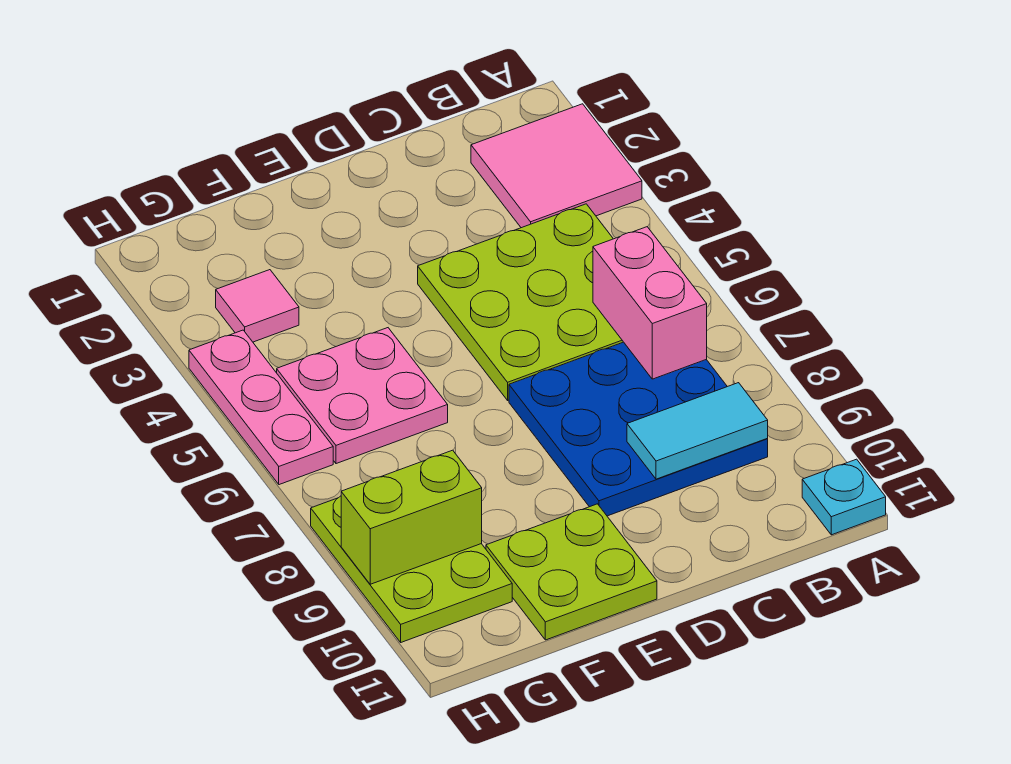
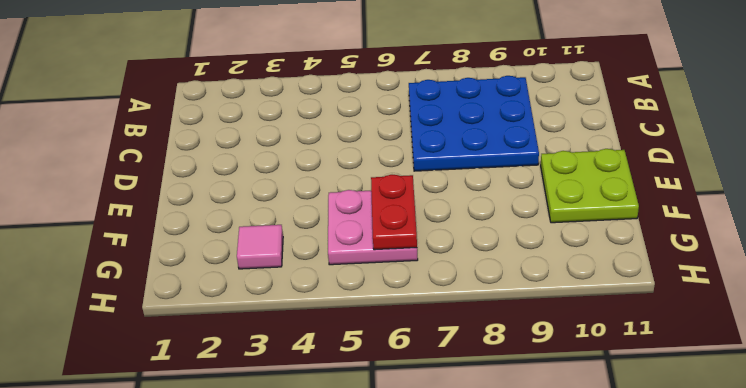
red plate F6:G6 level 2 -> none
none -> pink tile A2:B3 level 1
none -> cyan plate A11 level 1
none -> lime plate B4:D6 level 1

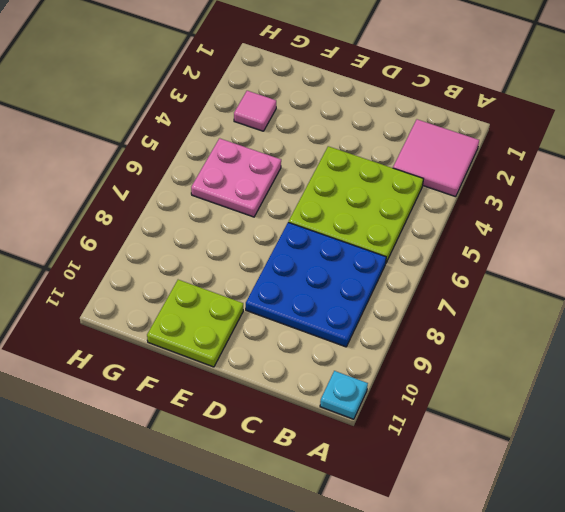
none -> lime plate G8:H10 level 1
none -> pink plate H4:H6 level 1
none -> pink brick B6:B7 level 2

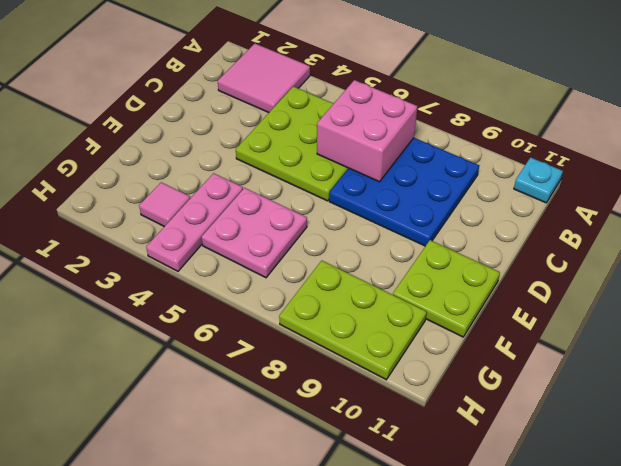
pink brick B6:C7 level 2 -> pink brick B6:B7 level 2
pink plate F4:H4 level 1 -> pink plate H4:H6 level 1
none -> cyan tile B9:C9 level 2
none -> lime brick G9:H9 level 2

